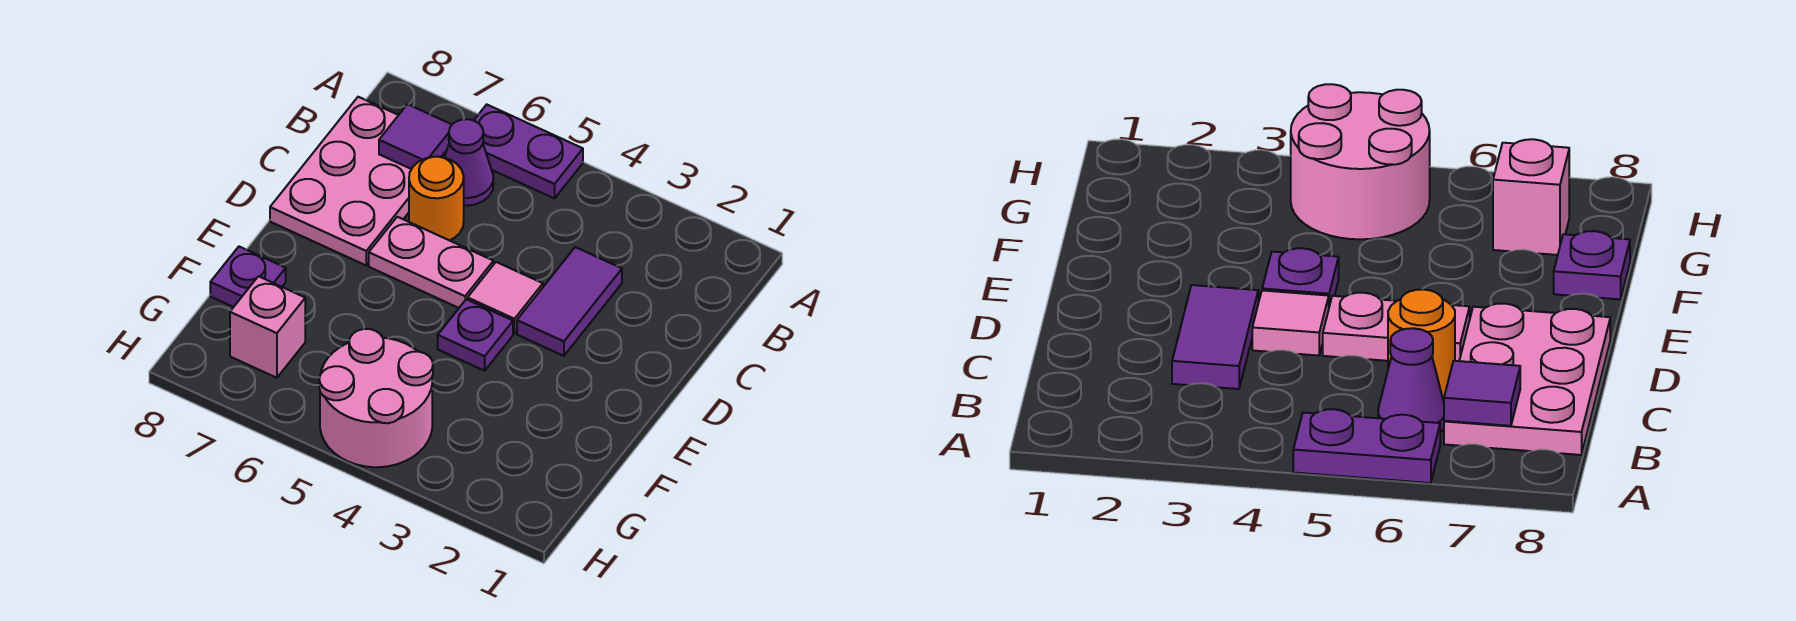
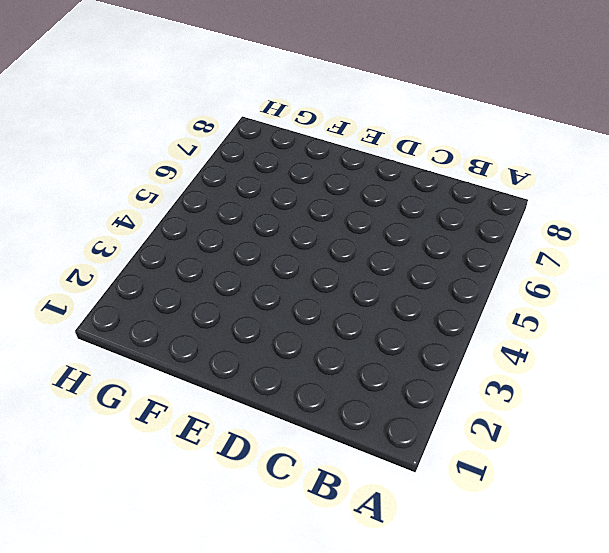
none -> purple plate A5:A6 level 1
none -> purple cone B6 level 1
none -> pink plate B7:D8 level 1

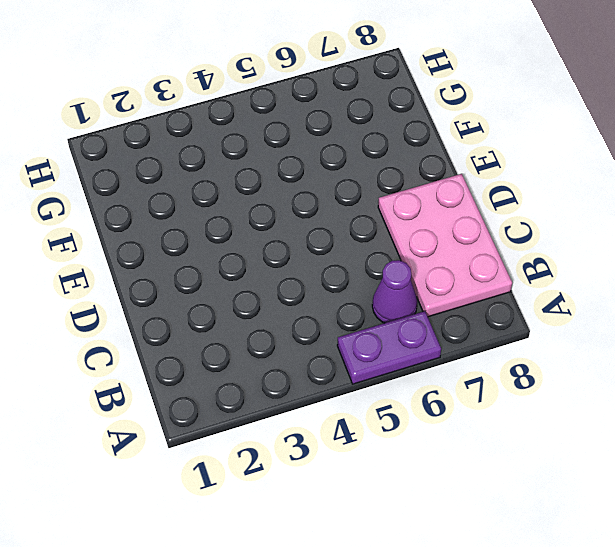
none -> purple tile C3:D3 level 1
none -> orange round brick C6 level 1
none -> pink tile D4 level 1

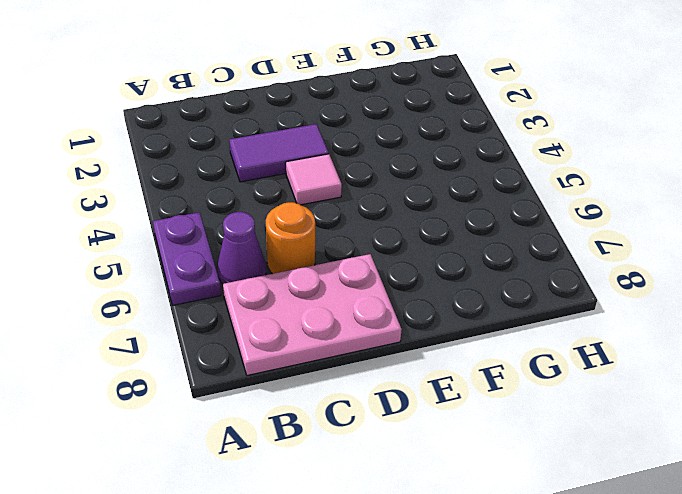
none -> pink plate D5:D6 level 1
none -> purple plate E4 level 1
none -> purple plate F8 level 1

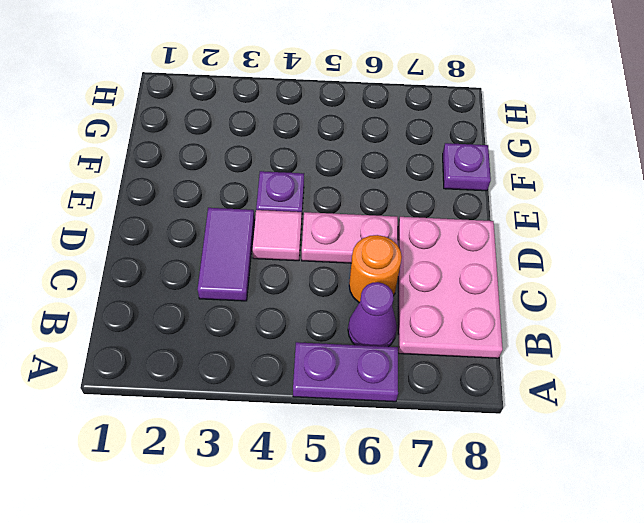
none -> pink round brick G4:H5 level 1
none -> pink brick G7 level 1
none -> purple tile B7 level 2

